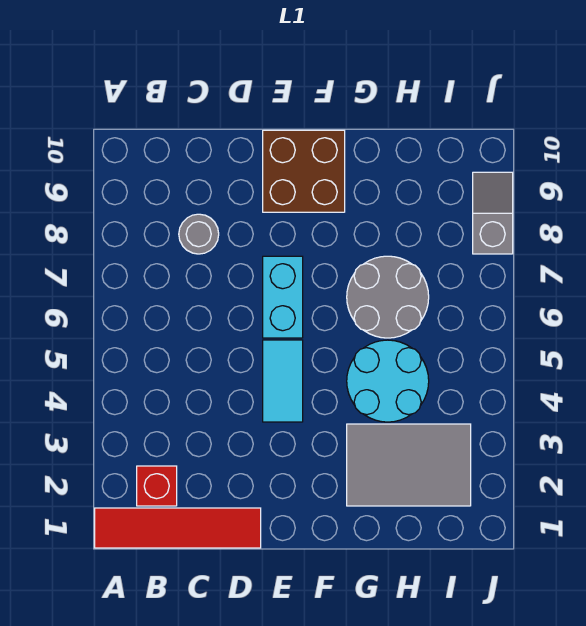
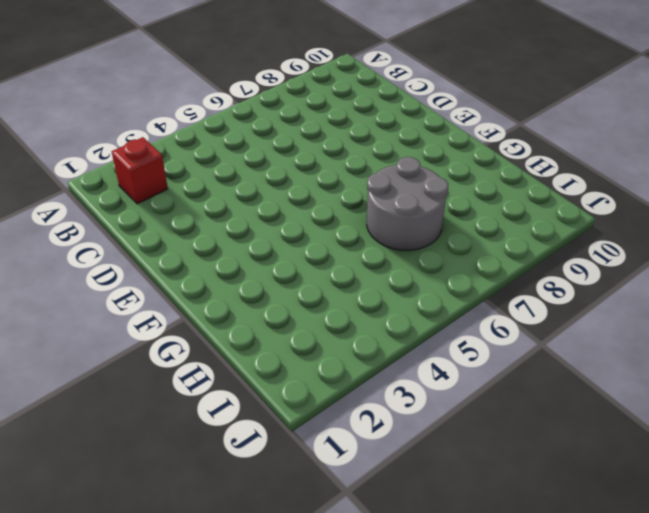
none -> red tile A1:D1 level 1
none -> grey round brick C8 level 1

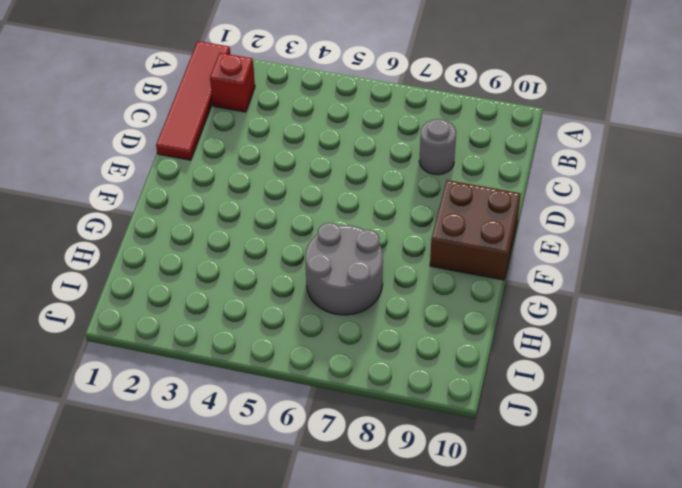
none -> cyan tile E4:E5 level 1
none -> cyan brick E6:E7 level 1

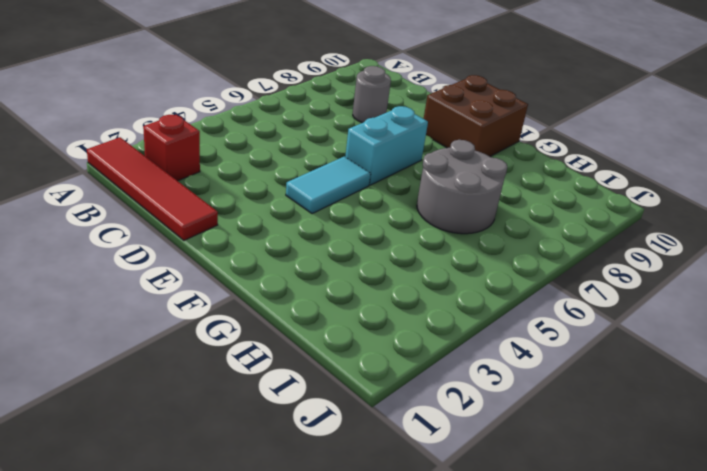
none -> grey tile G2:I3 level 1
none -> cyan round brick G4:H5 level 1

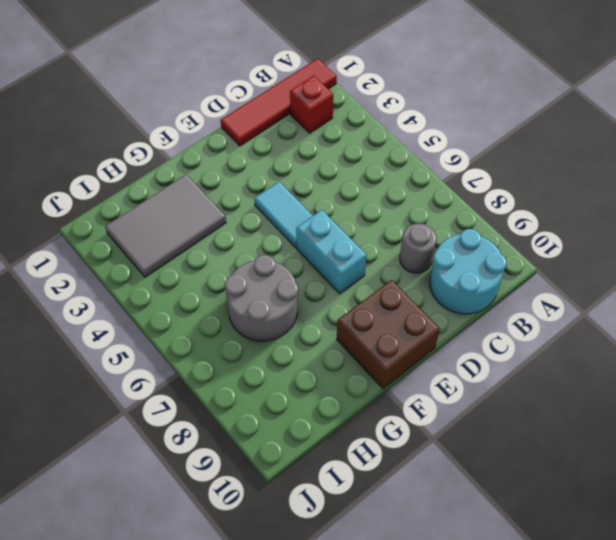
cyan round brick B9:C10 level 1 -> cyan round brick G4:H5 level 1
none -> grey slope J8:J9 level 1 top 8

